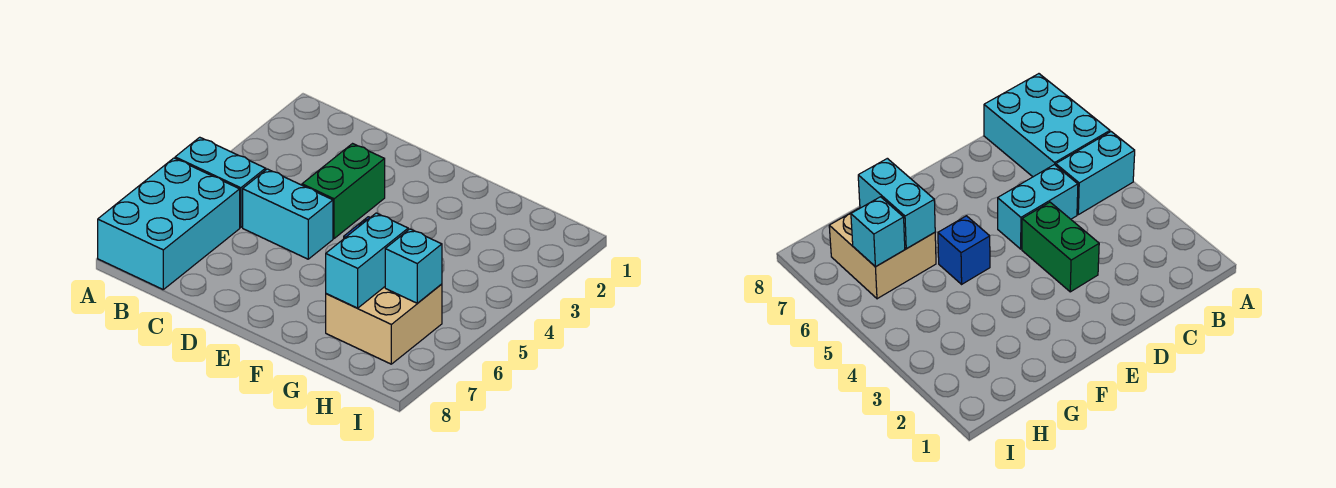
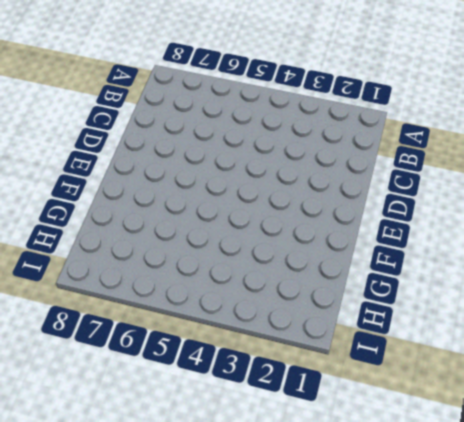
none -> cyan brick A5:B5 level 1
none -> cyan brick A6:B8 level 1

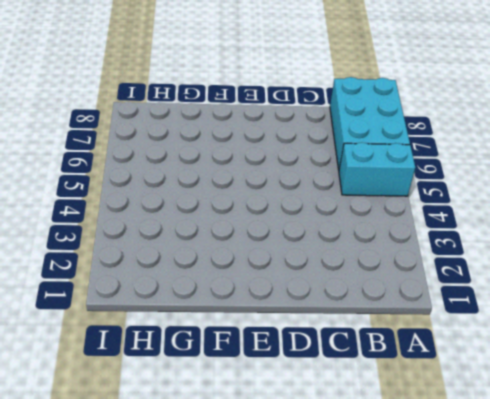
none -> cyan brick C5:D5 level 1
none -> green brick D3:D4 level 1

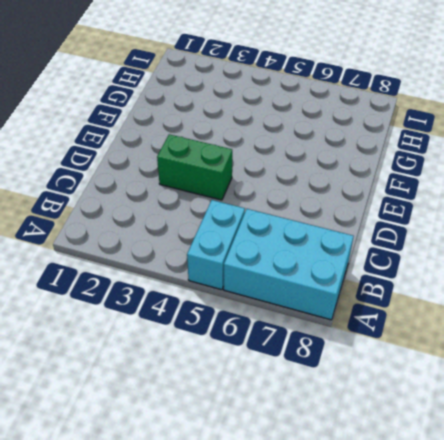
none -> cyan brick C5:D5 level 1
none -> blue brick F5 level 1

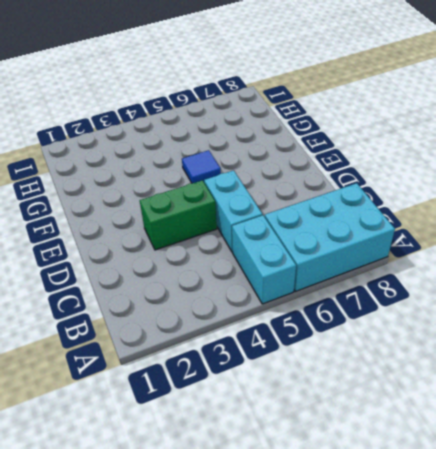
blue tile F5 level 1 -> blue brick F5 level 1
none -> tan brick G6:H7 level 1
none -> cyan brick G6:G7 level 2

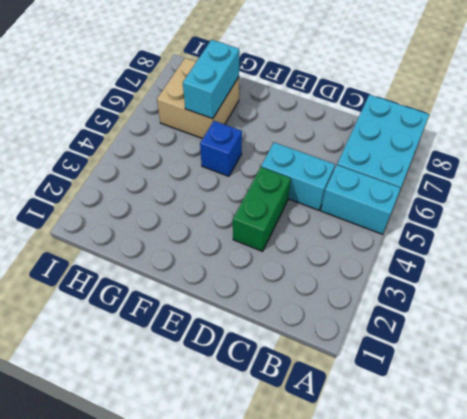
none -> cyan brick H6 level 2

